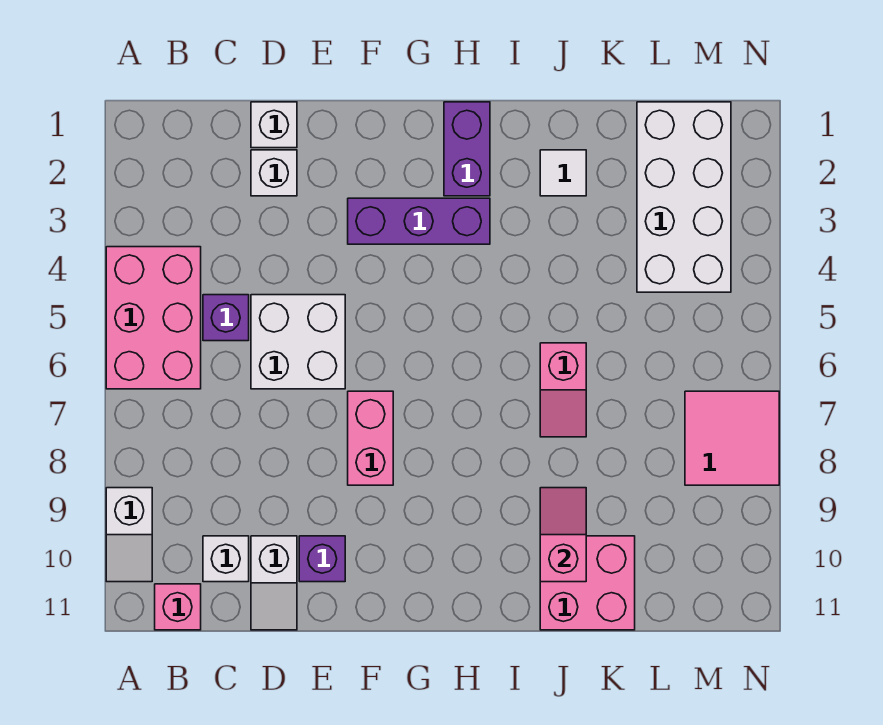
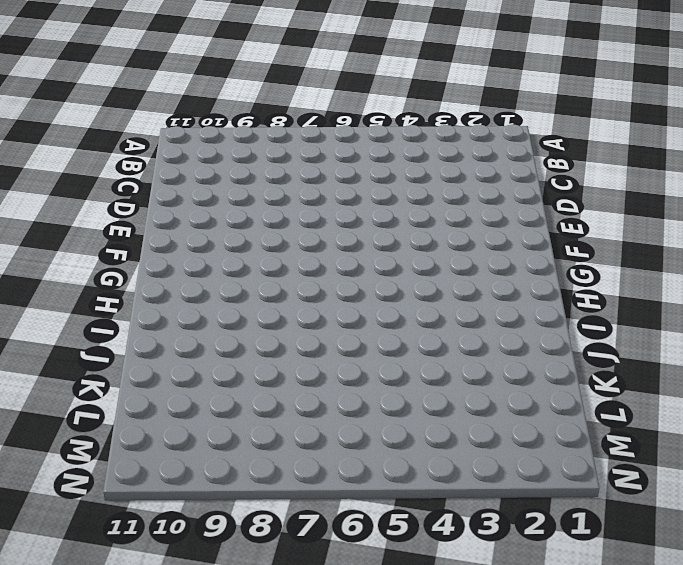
none -> pink brick A4:B6 level 1
none -> white slope A9:A10 level 1 top 9
none -> pink brick B11 level 1

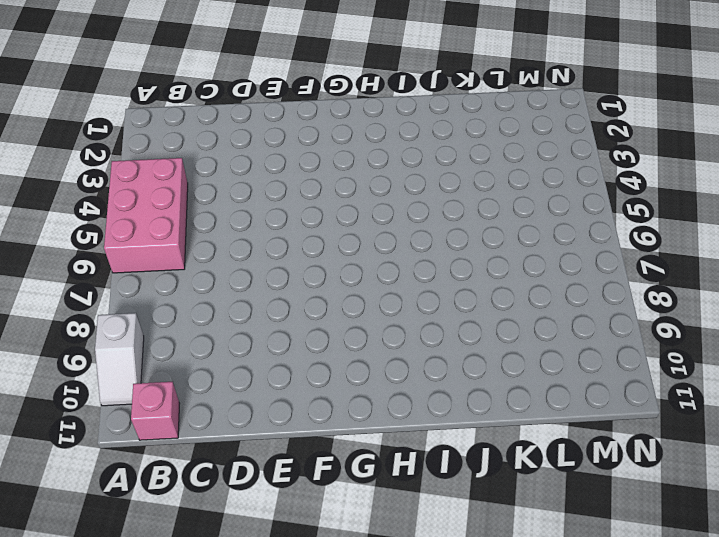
none -> purple brick C5 level 1
none -> white brick C10 level 1
none -> white brick D1 level 1

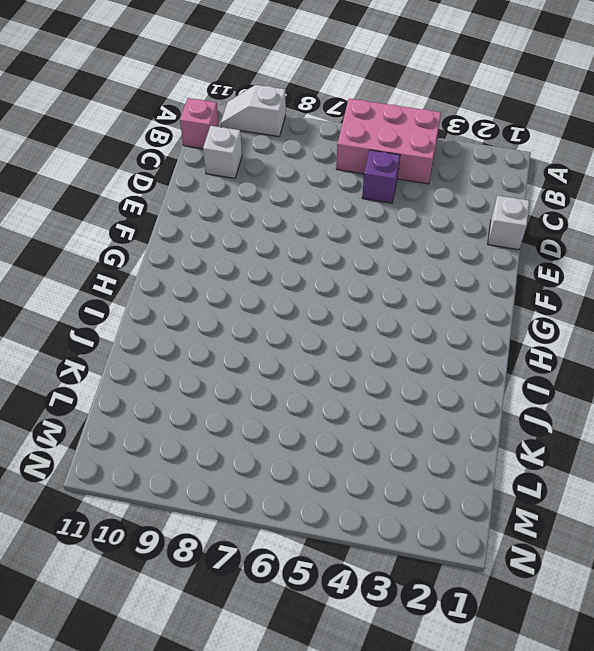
none -> white brick D2 level 1
none -> white brick D5:E6 level 1
none -> white slope D10:D11 level 1 top 10

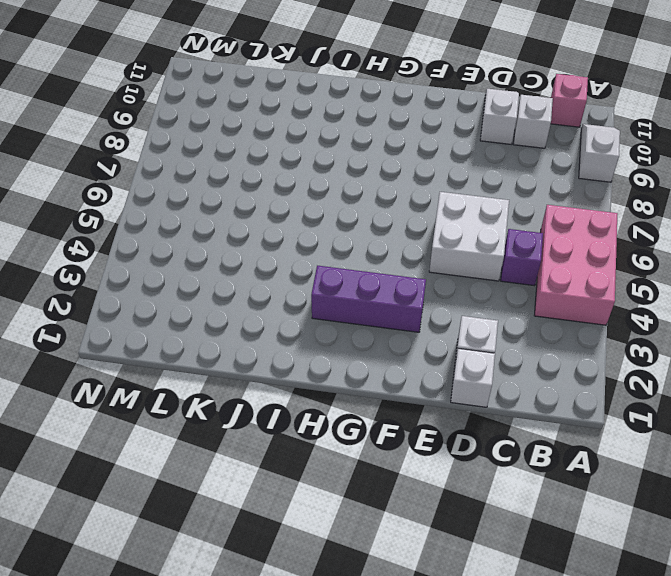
none -> purple brick E10 level 1
none -> pink brick F7:F8 level 1
none -> purple brick H1:H2 level 1

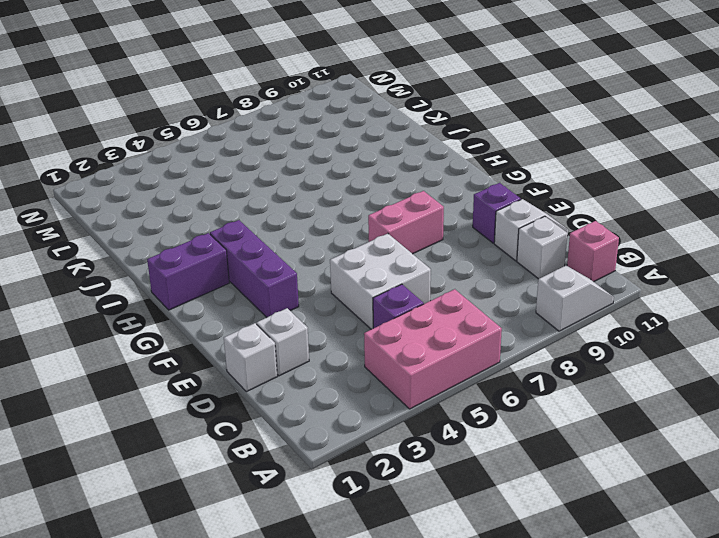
none -> white tile J2 level 1
none -> pink slope J6:J7 level 1 top 6
none -> pink brick J10:K11 level 1

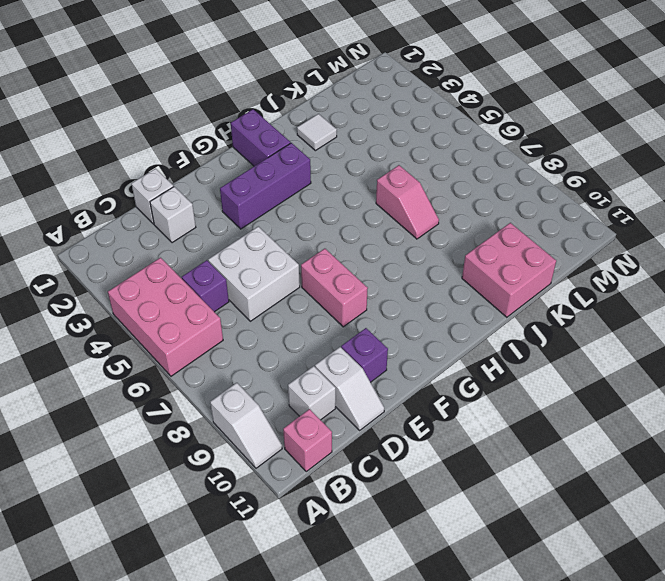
none -> white brick L1:M4 level 1
none -> pink tile M7:N8 level 1
none -> pink slope J9:J10 level 2 top 10

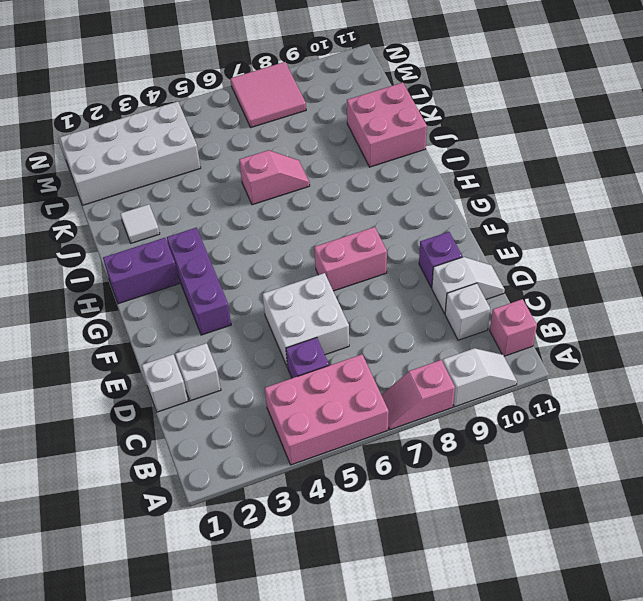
pink slope A7:A8 level 1 top 8 -> pink slope J9:J10 level 2 top 10

